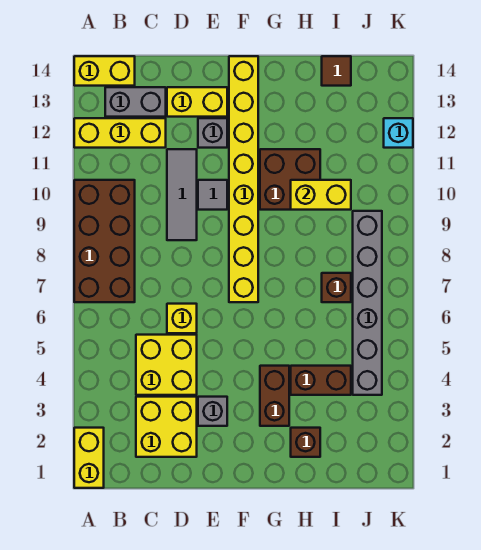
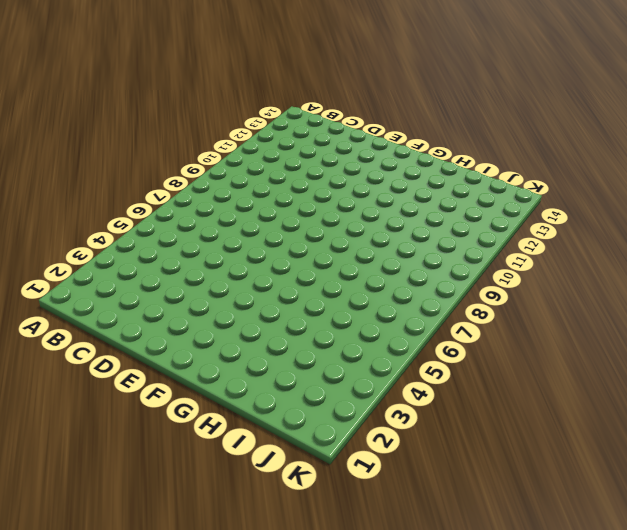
none -> yellow brick A1:A2 level 1
none -> brown brick A7:B10 level 1
none -> yellow brick A12:C12 level 1

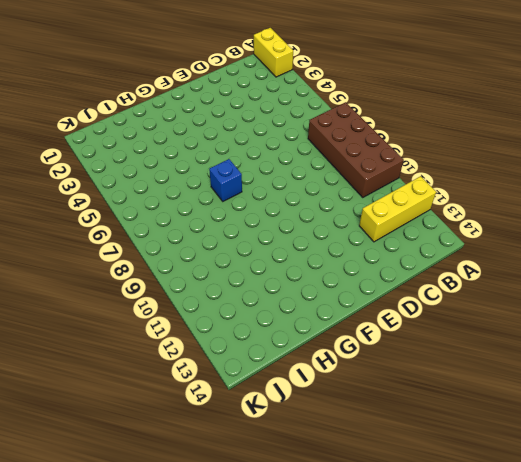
blue brick G7 level 1 -> none
none -> yellow brick A14:B14 level 1
none -> grey brick B13:C13 level 1
none -> yellow brick C2:D3 level 1

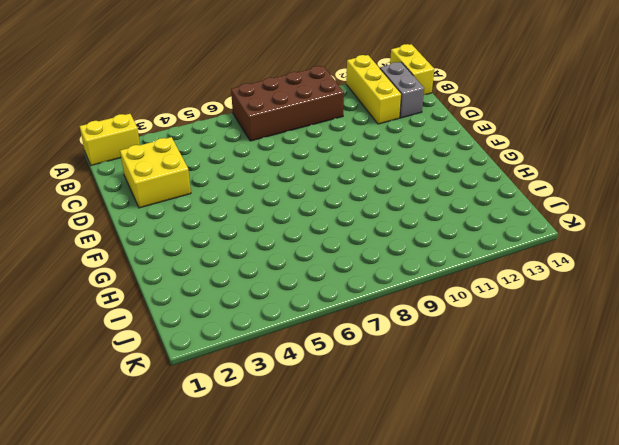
none -> yellow brick C4:D5 level 1
none -> yellow brick D6 level 1
none -> grey tile D9:D11 level 1

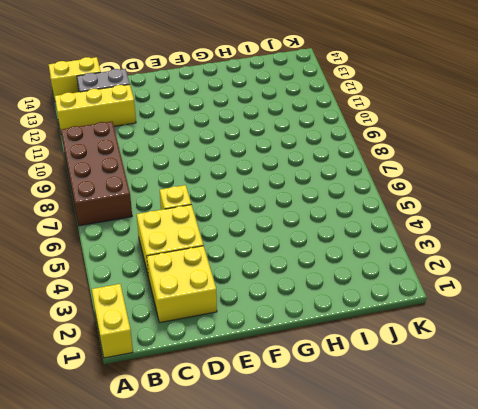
none -> grey tile D9:D11 level 1
none -> yellow brick D13:E13 level 1
none -> grey brick E3 level 1

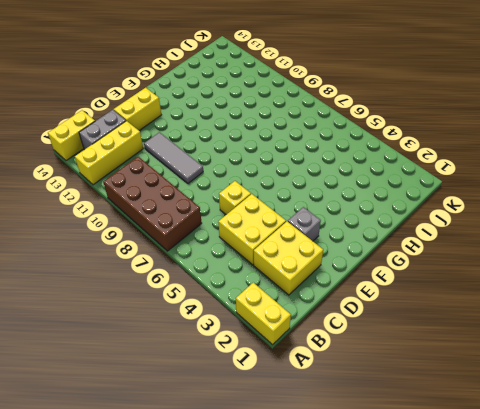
none -> grey tile E10 level 1
none -> grey brick E12 level 1
none -> yellow brick F7:F14 level 1

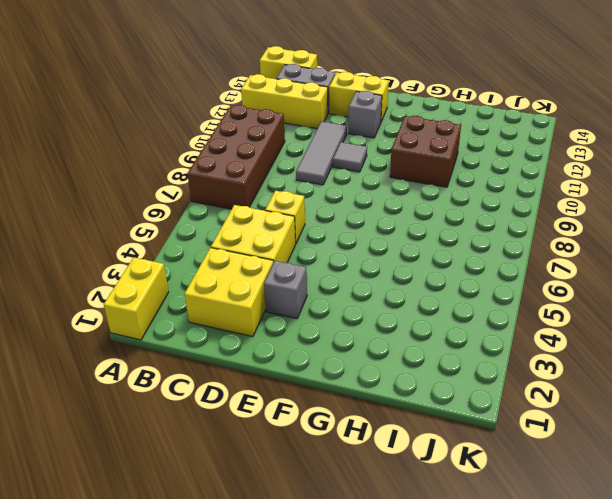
none -> yellow brick F7:F14 level 1
none -> brown brick G3:G4 level 1
none -> brown brick H2 level 1

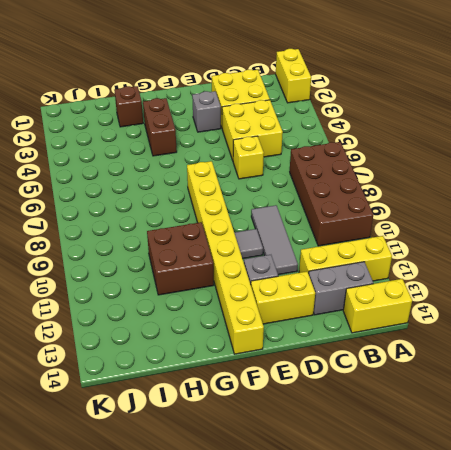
none -> brown brick H4:I4 level 1
none -> brown brick I7 level 1
none -> brown tile I14 level 1

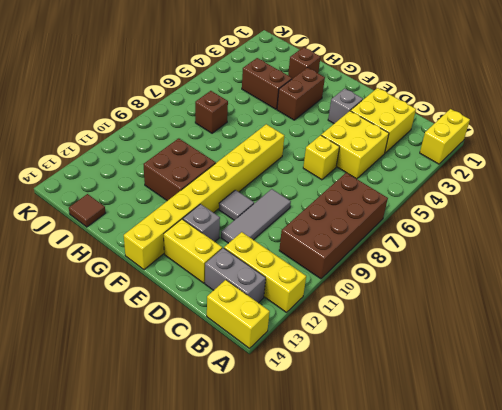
none -> grey brick J4:J9 level 1
none -> cyan brick K12 level 1
none -> yellow brick H10:I10 level 2

